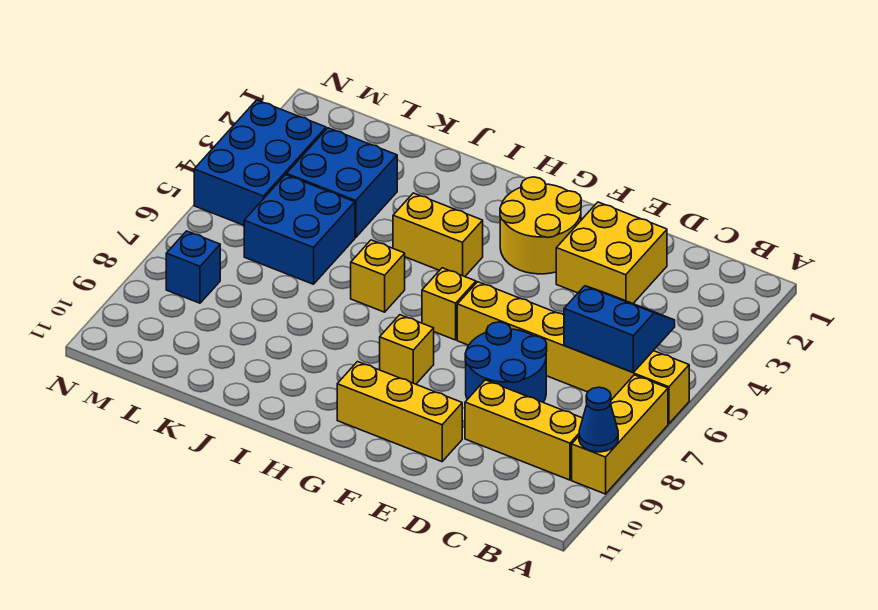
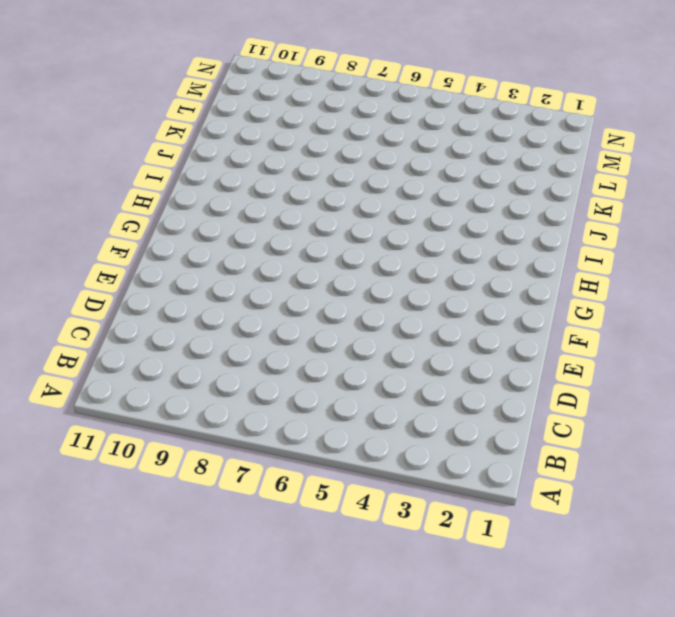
none -> yellow brick A6:F6 level 1
none -> yellow brick A7:A9 level 1
none -> yellow brick B9:D9 level 1

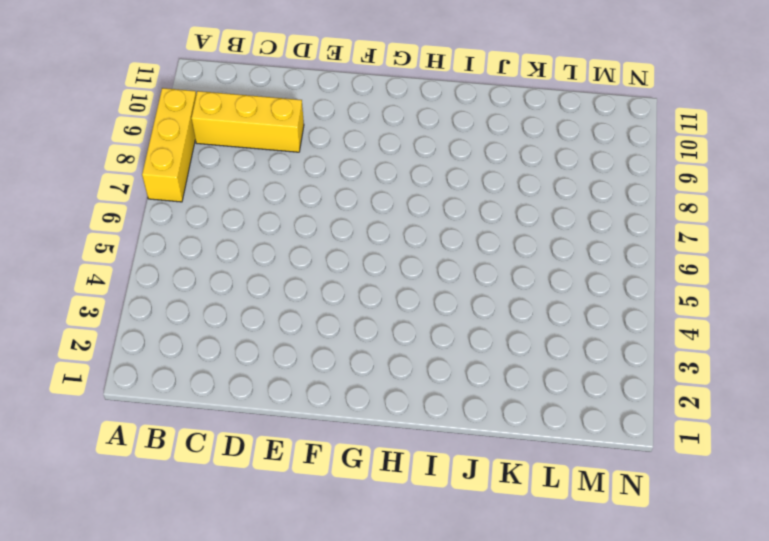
none -> yellow brick A6:F6 level 1
none -> yellow brick D2:E3 level 1
none -> blue round brick D7:E8 level 1

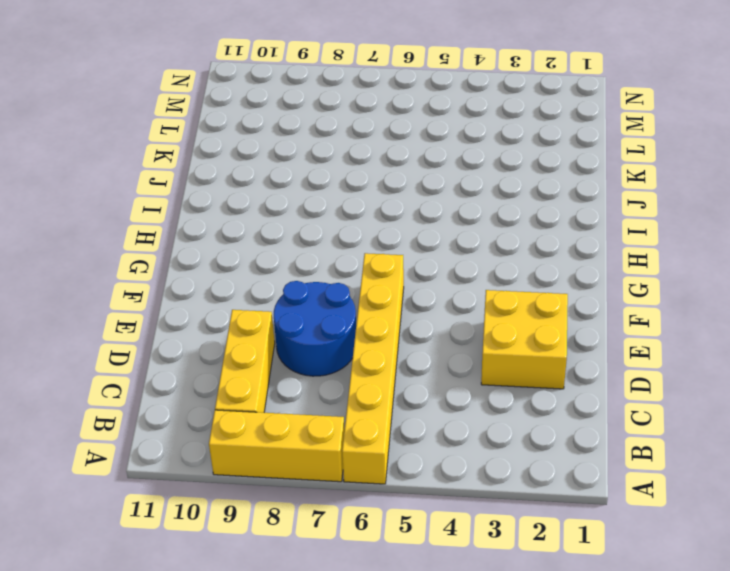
none -> yellow brick E10:G10 level 1
none -> yellow round brick F2:G3 level 1
none -> yellow brick G6 level 1

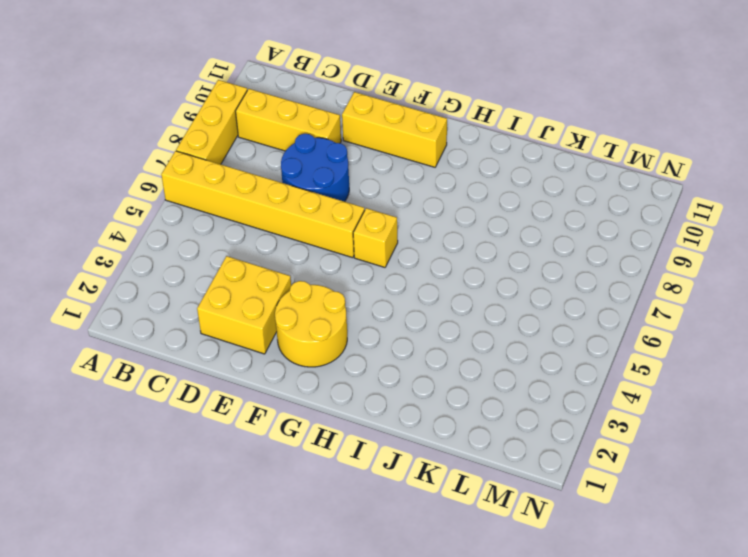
none -> yellow brick G8 level 1
none -> yellow brick H4:I4 level 1
none -> yellow brick I6 level 1

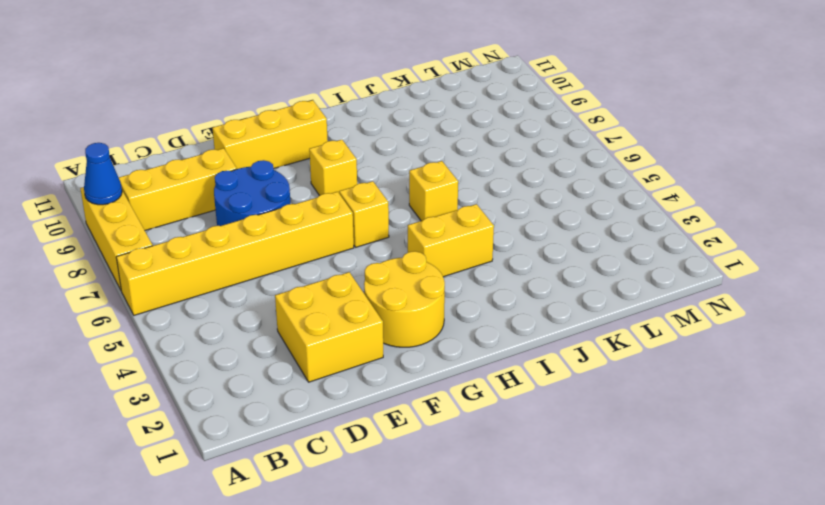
none -> blue brick K3:L4 level 1
none -> blue brick K5:L6 level 1
none -> blue brick M3:N5 level 1

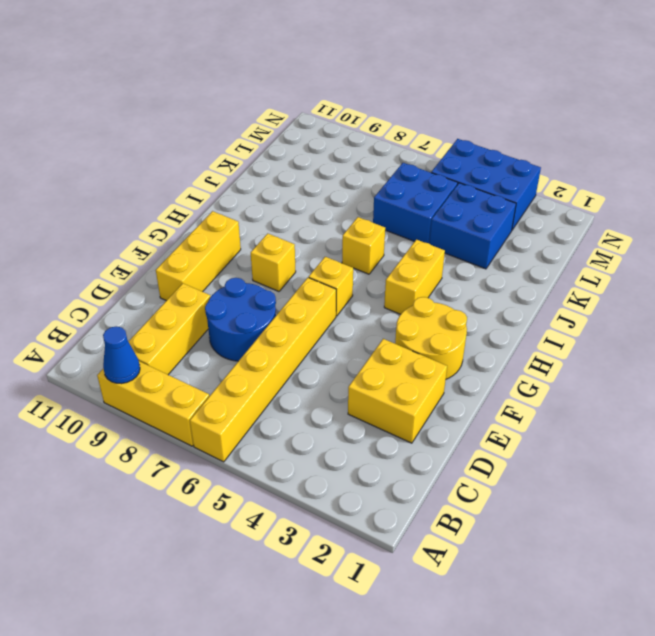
none -> blue brick M8 level 1
none -> blue slope B5:C6 level 2 top 6

